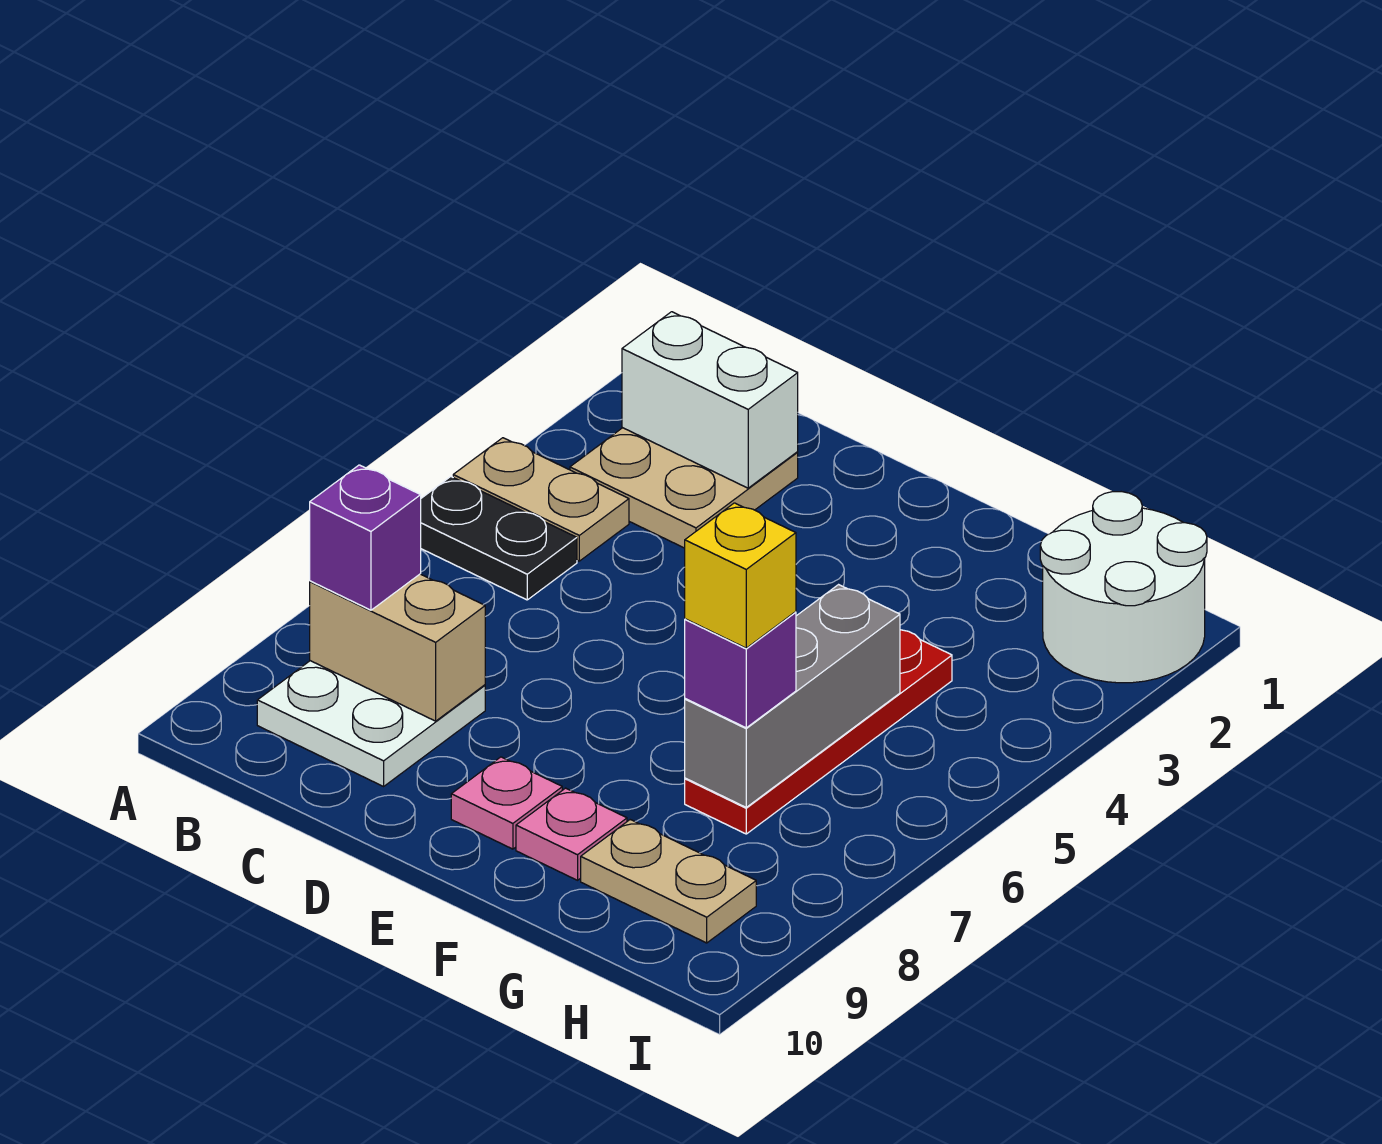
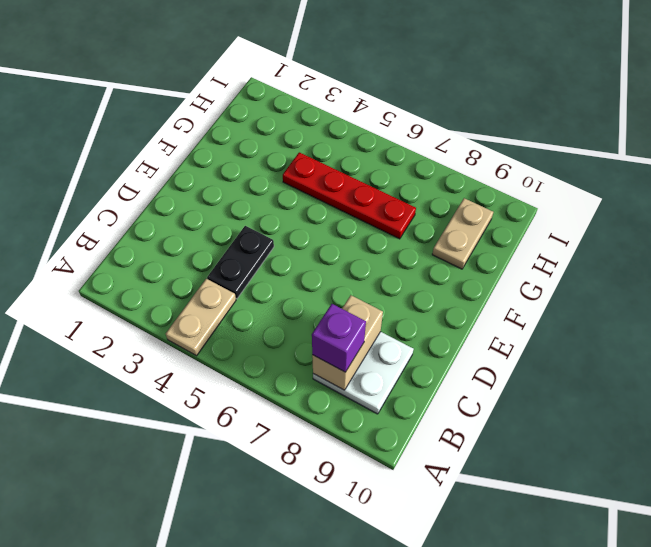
black plate C4:D4 level 1 -> black plate A5:B5 level 1
none -> tan plate B2:C3 level 1
none -> pink plate E9 level 1
none -> pink plate F9 level 1

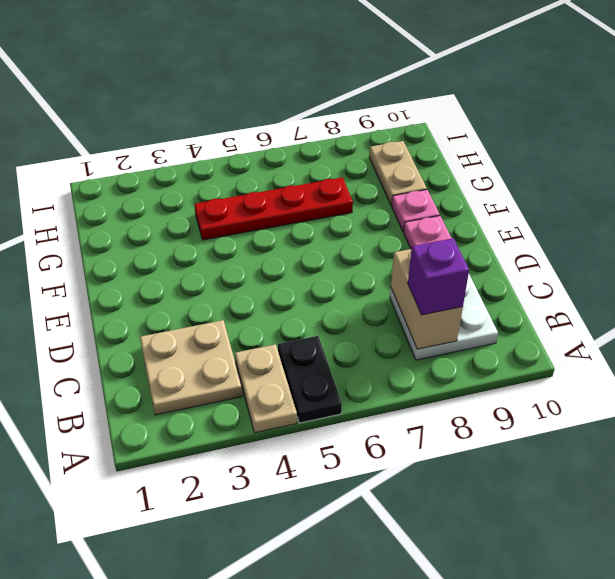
none -> white round brick H1:I2 level 1
none -> white brick B2:C2 level 2
none -> grey brick G5:G7 level 2

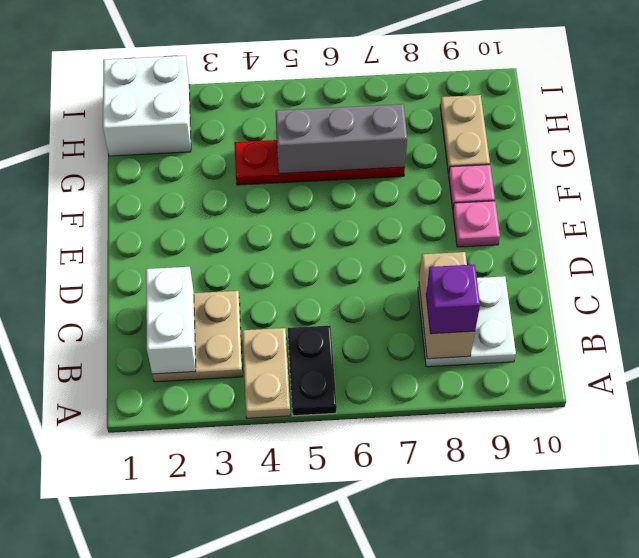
white brick H1:I2 level 1 -> white round brick H1:I2 level 1
none -> purple brick G7 level 3
none -> yellow brick G7 level 4

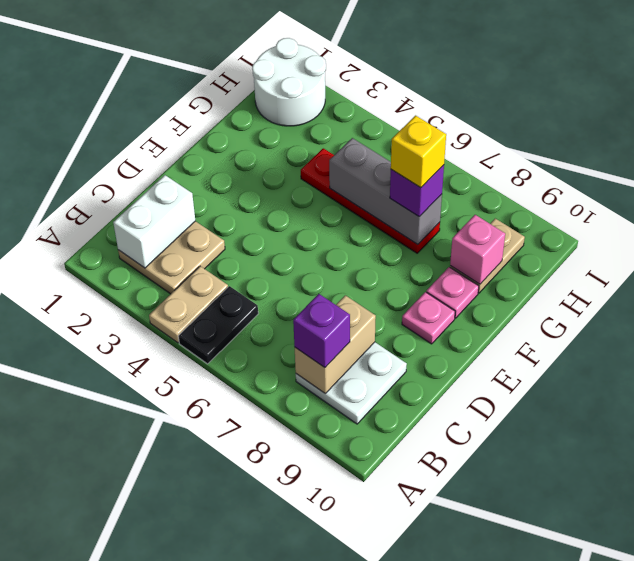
pink brick G9 level 2 -> none

